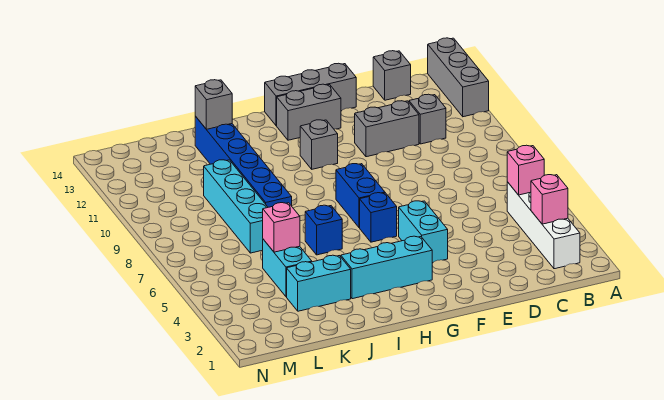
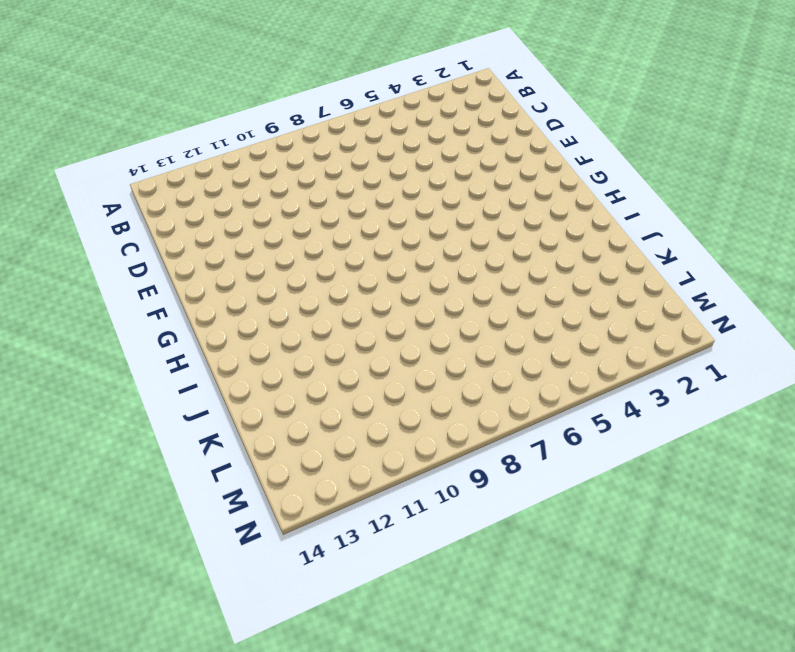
none -> grey brick A12:A14 level 1
none -> white brick B2:B5 level 1
none -> grey brick C11 level 1

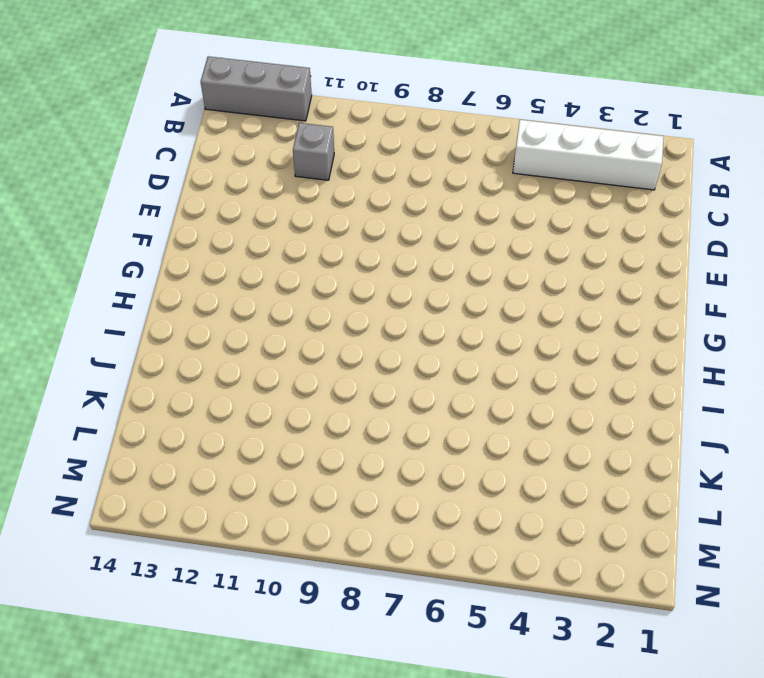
none -> grey brick C14 level 1
none -> grey brick D11:E11 level 1
none -> grey brick E14:G14 level 1

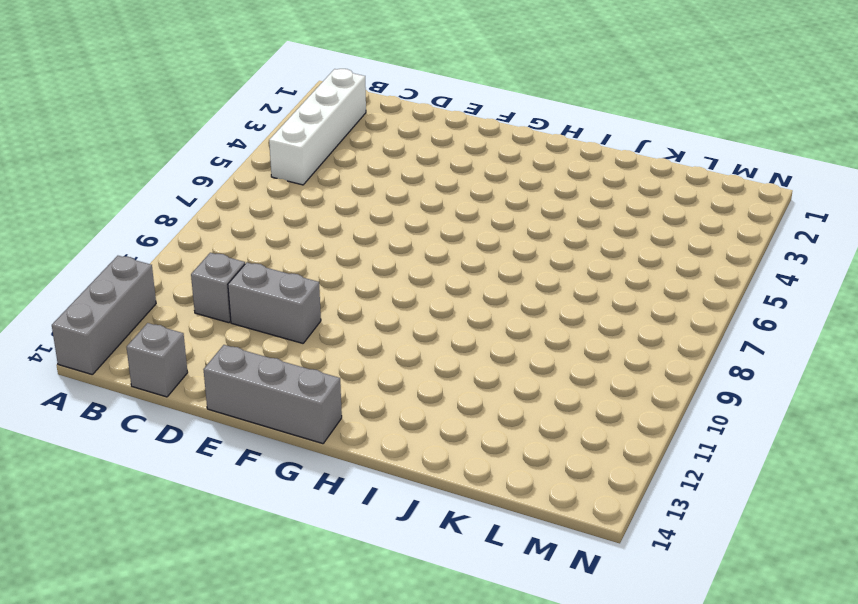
none -> cyan brick F4:F5 level 1
none -> grey brick F13:G13 level 1
none -> cyan brick G3:I3 level 1

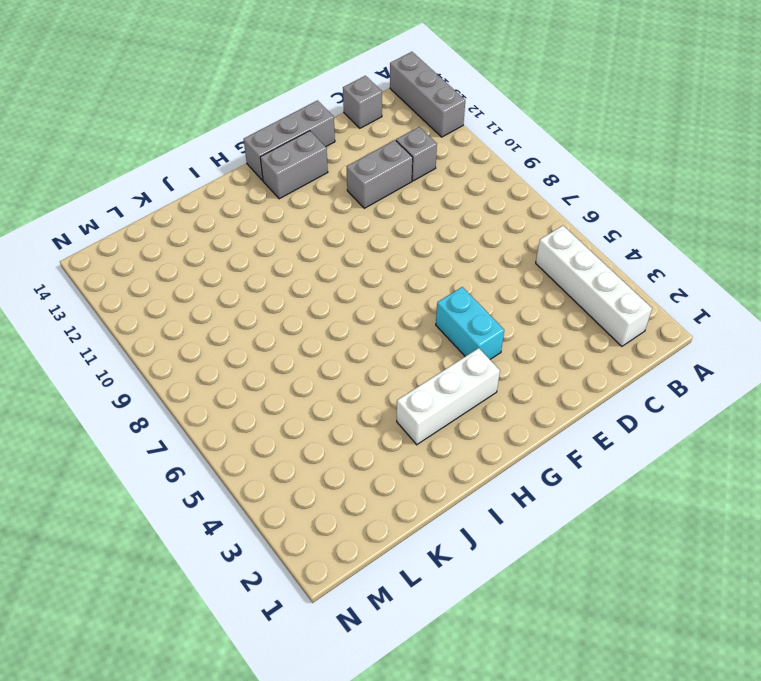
white brick G3:I3 level 1 -> cyan brick G3:I3 level 1
none -> blue brick G6 level 1
none -> blue brick G7:G8 level 1
none -> grey brick G11 level 1

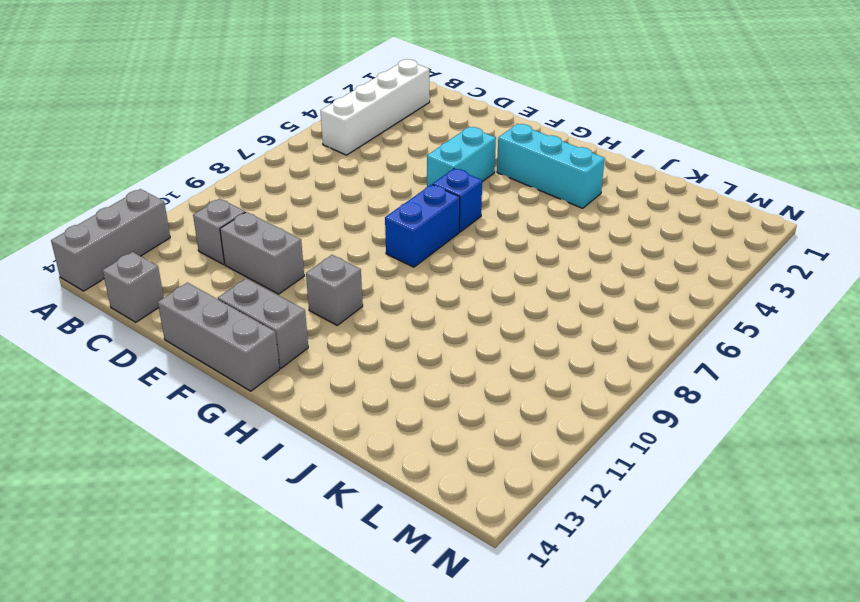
none -> blue brick I6 level 1
none -> cyan brick J3:K3 level 1
none -> blue brick J8:J13 level 1

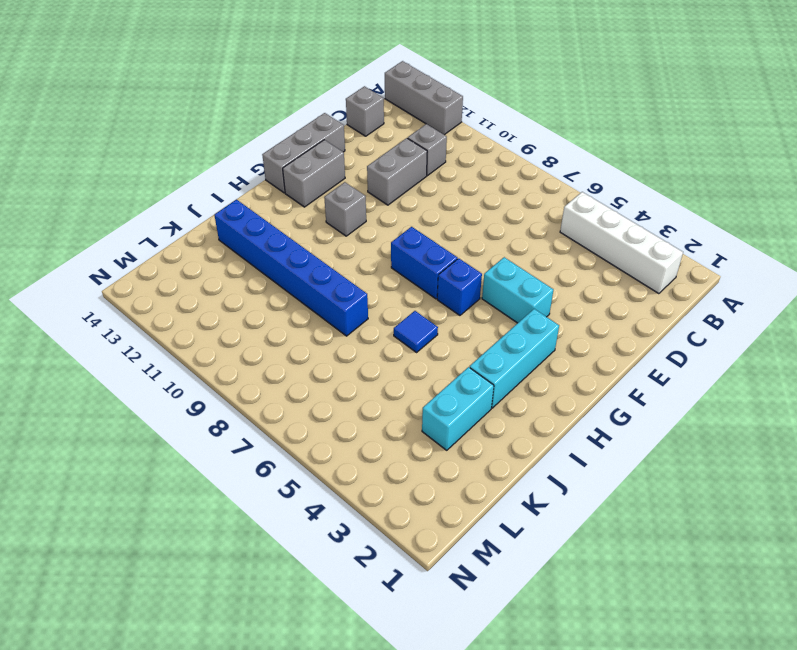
blue tile I6 level 1 -> blue brick I6 level 1
none -> cyan brick K4:K5 level 1
none -> cyan brick K7:K10 level 1
none -> pink brick B3 level 2

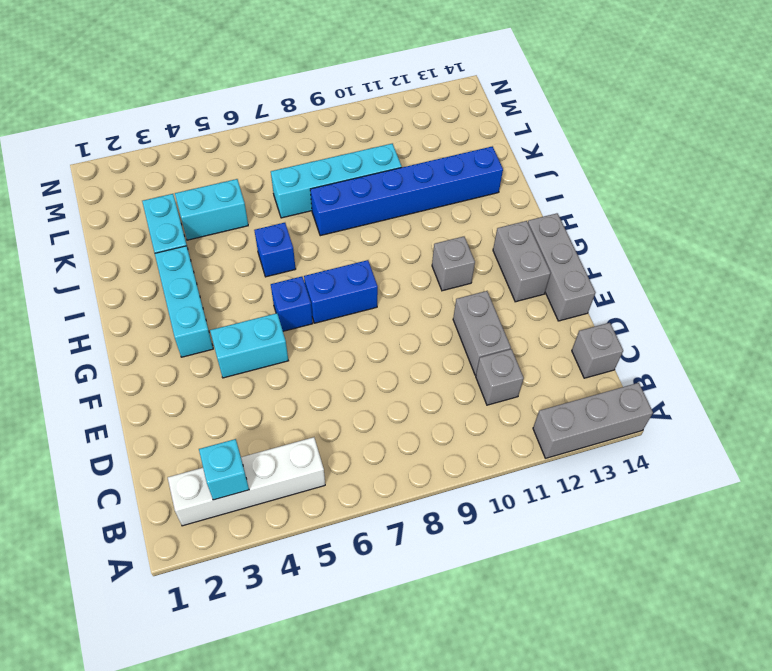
cyan brick B3 level 2 -> pink brick B3 level 2
none -> pink brick B5 level 2
none -> grey brick J13 level 2
none -> pink brick K5 level 2

